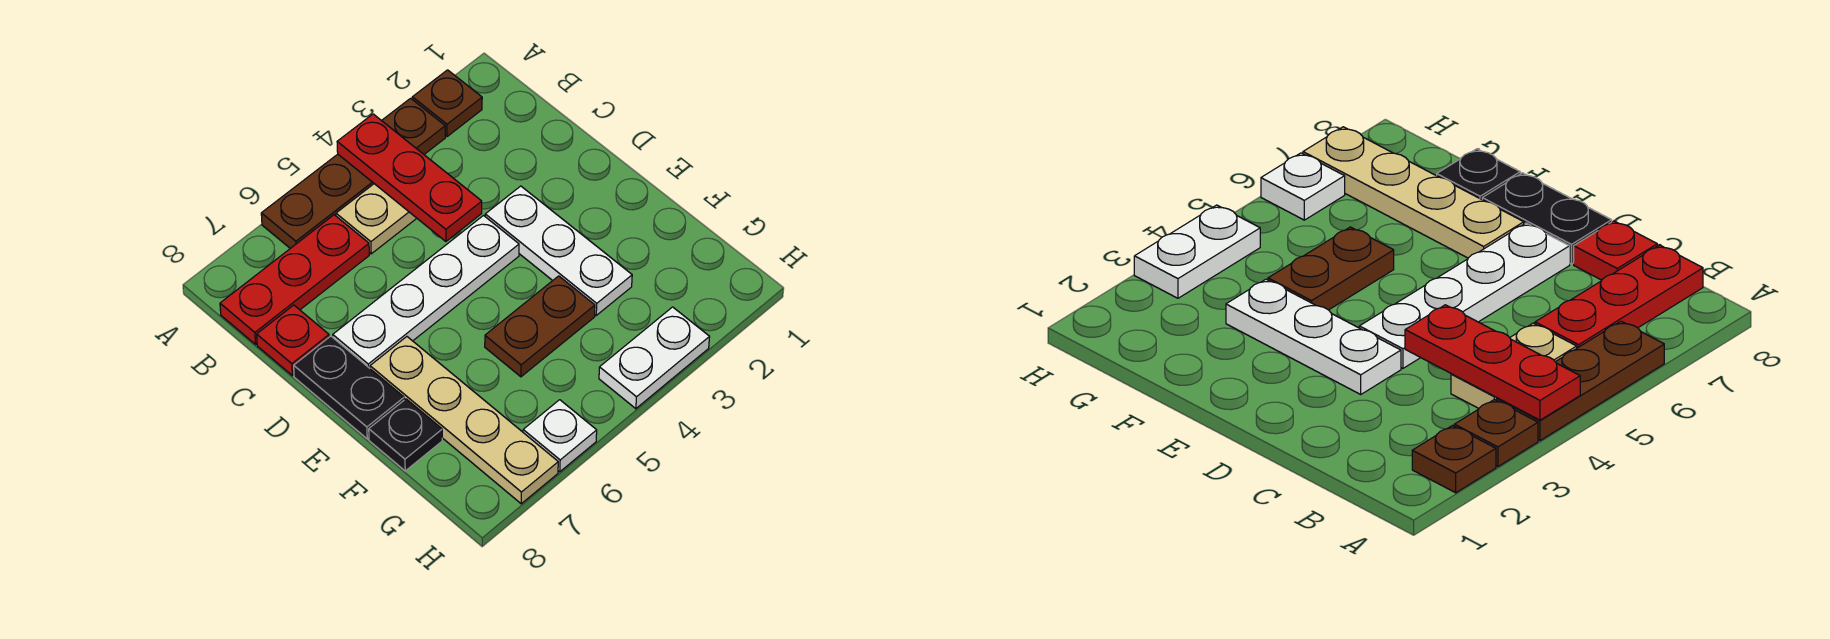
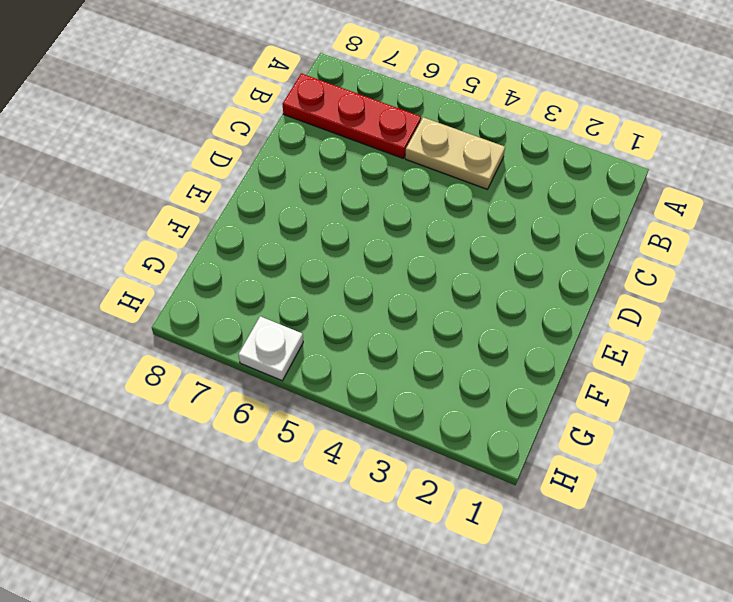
none -> brown plate A2 level 1
none -> brown plate A3 level 1
none -> brown plate A4:A6 level 1

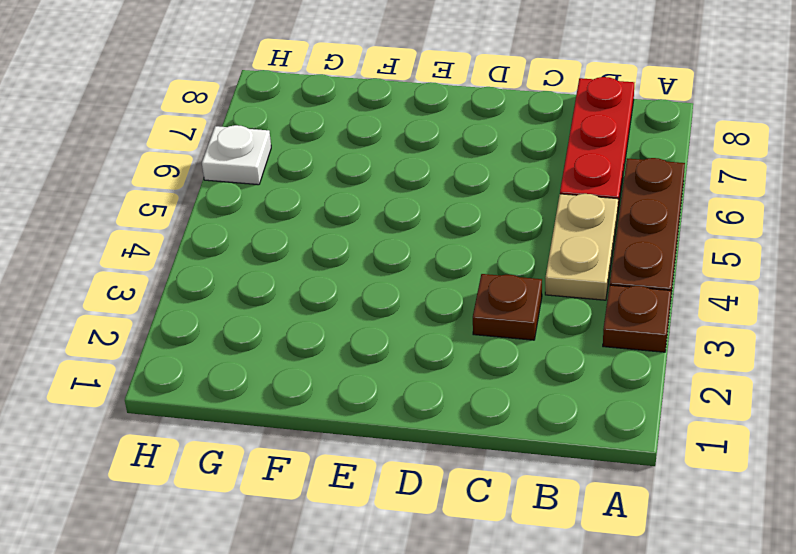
brown plate C3 level 1 -> brown plate A2 level 1
none -> red plate C8 level 1
none -> white plate D3:F3 level 1
none -> white plate D4:D7 level 1

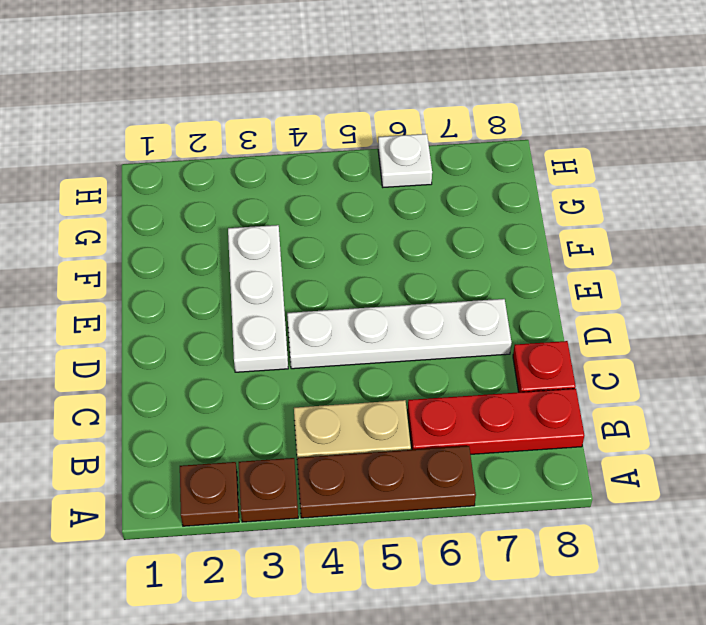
none -> black plate D8:E8 level 1
none -> tan plate E7:H7 level 1
none -> brown plate F4:F5 level 1

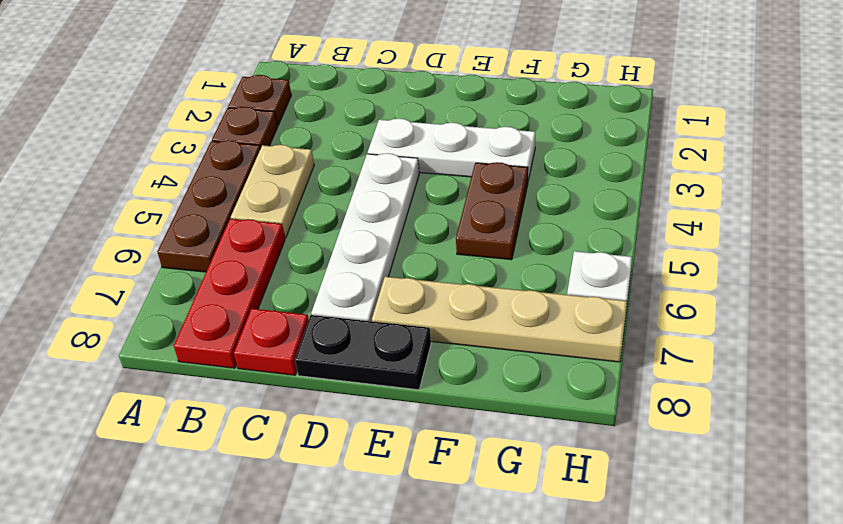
none -> black plate F8 level 1
none -> white plate H3:H4 level 1
none -> red plate A4:C4 level 2

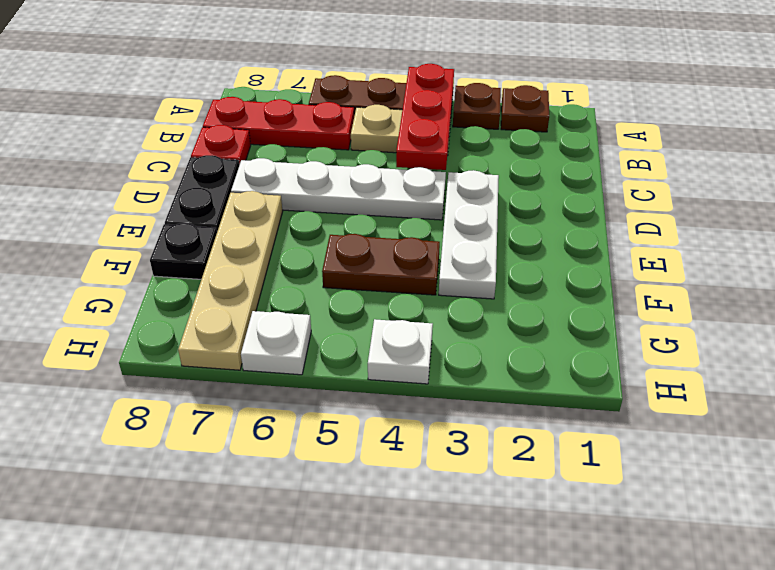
white plate H4 level 1 -> white plate H3:H4 level 1

